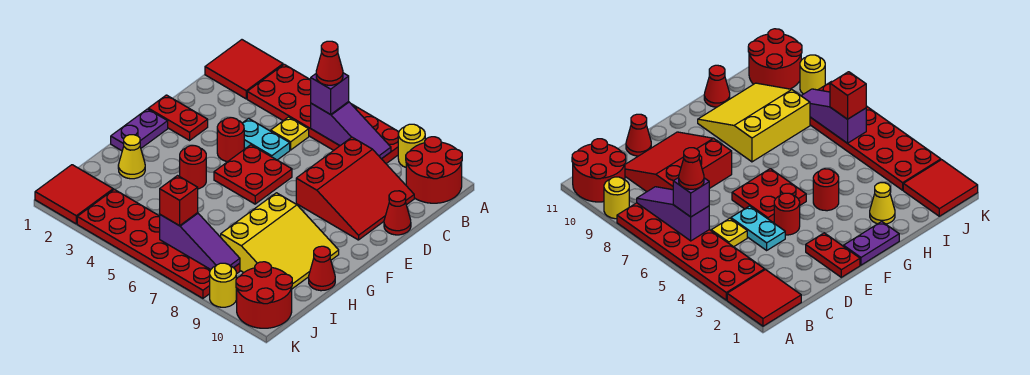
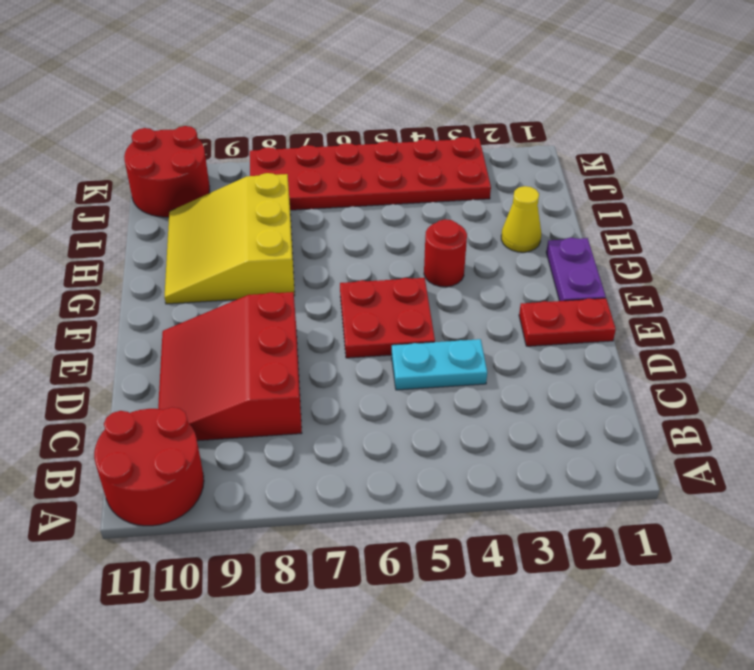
none -> red tile A1:B2 level 1
none -> red plate A3:B8 level 1
none -> yellow round brick A9 level 1

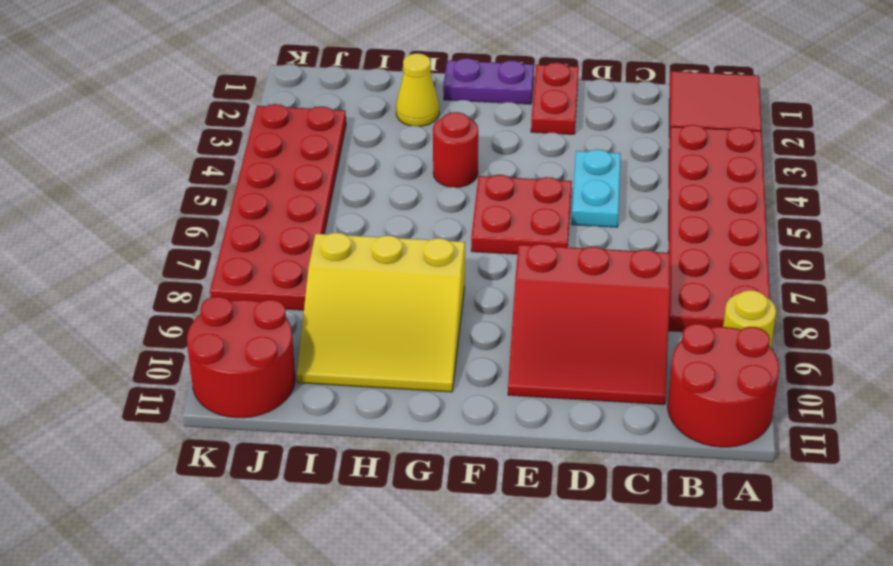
none -> yellow plate C5 level 1
none -> red cone D11 level 1
none -> red round brick E4 level 1

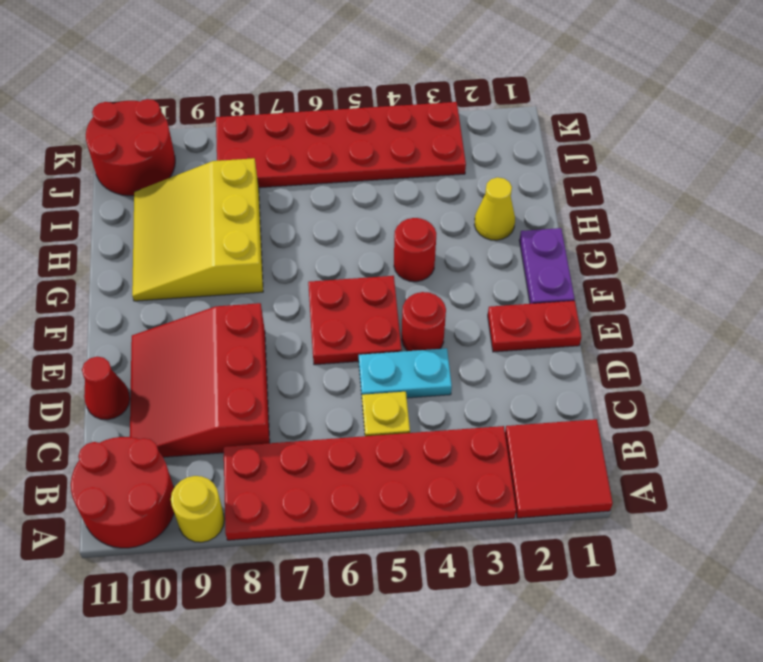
none -> red cone H11 level 1
none -> red tile J1:K2 level 1
none -> yellow round brick K9 level 1

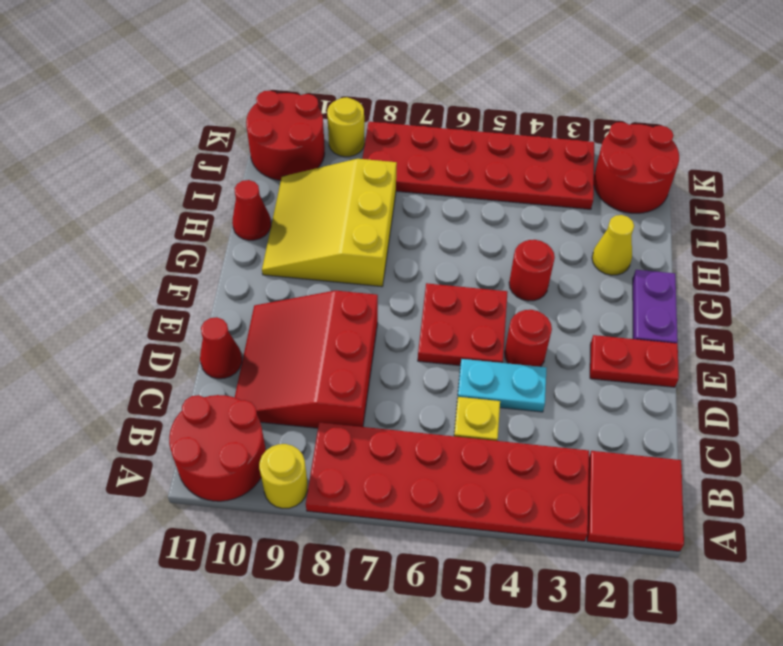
red round brick J1:K2 level 1 -> red tile J1:K2 level 1
none -> purple slope B6:B8 level 2 top 6
none -> purple slope J6:J8 level 2 top 6
none -> purple brick B6 level 3

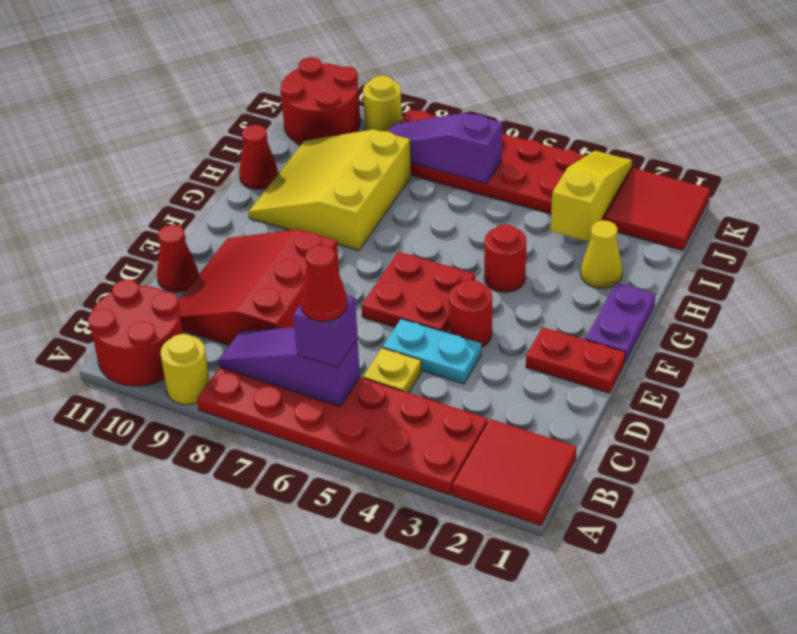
yellow slope I3:K3 level 2 top I -> none
none -> red brick J6 level 3

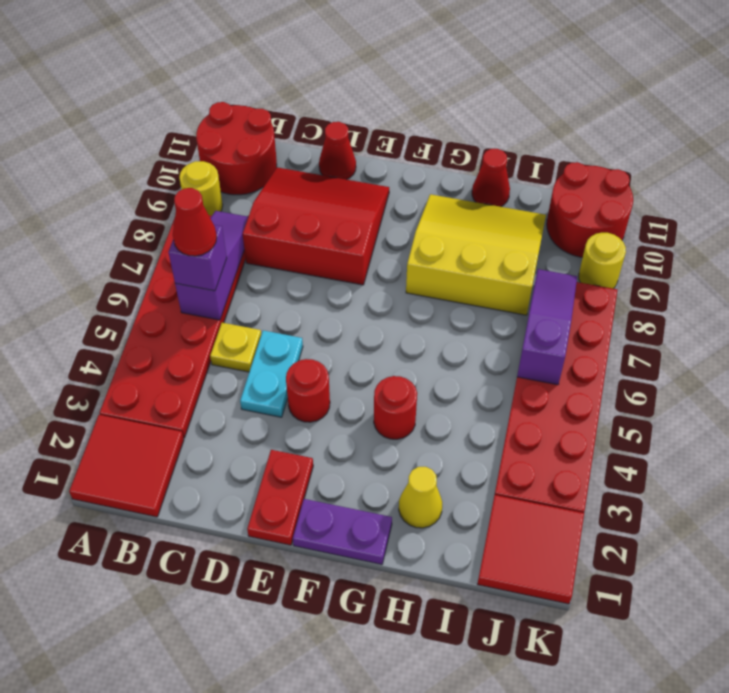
none -> red plate E5:F6 level 1
none -> red brick J6 level 3

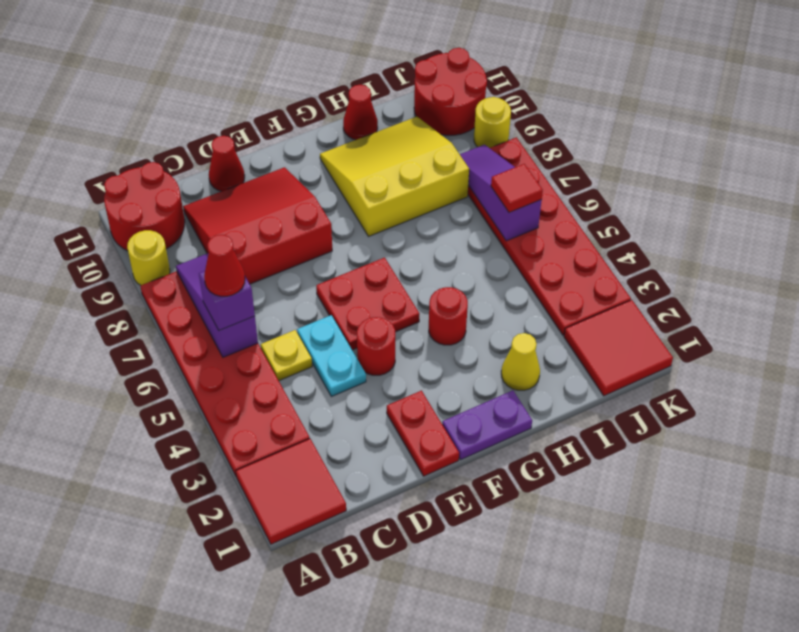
red tile J6 level 3 -> red brick J6 level 3

